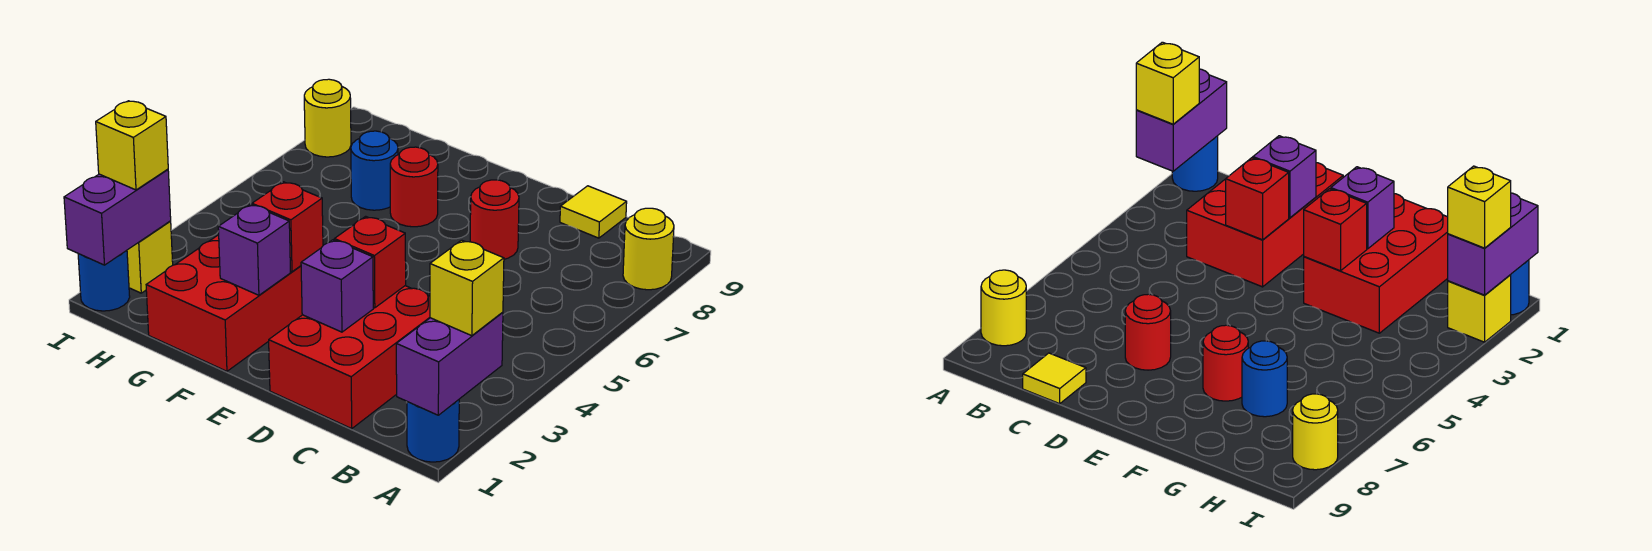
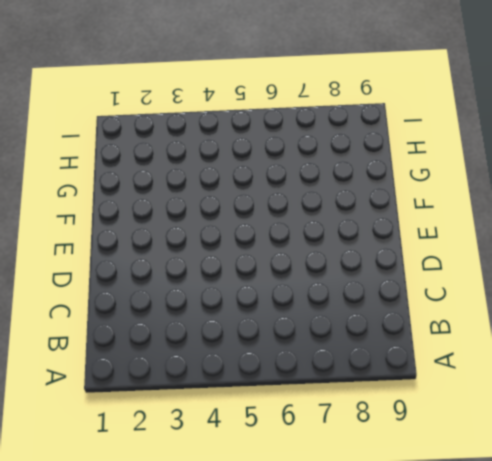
none -> blue round brick A1 level 1
none -> yellow round brick A8 level 1
none -> red brick C1:D3 level 1

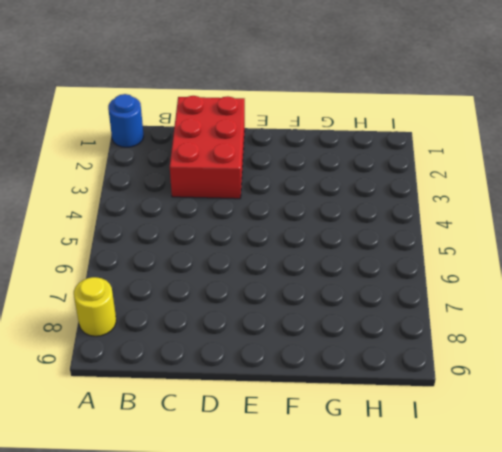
none -> yellow tile C9 level 1
none -> red round brick D7 level 1
none -> red brick F1:G3 level 1

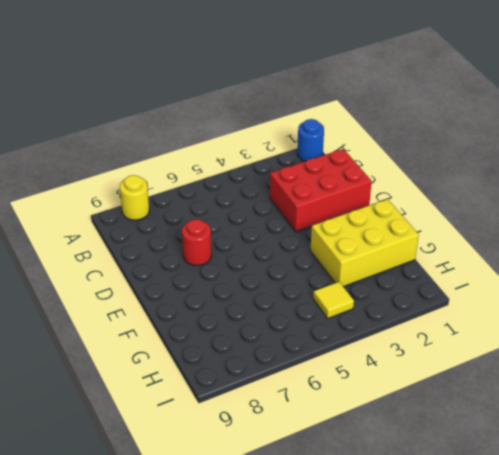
yellow brick F1:G3 level 1 -> red brick F1:G3 level 1
yellow tile H4 level 1 -> yellow tile C9 level 1
none -> red round brick F7 level 1
none -> blue round brick G7 level 1
none -> blue round brick I1 level 1

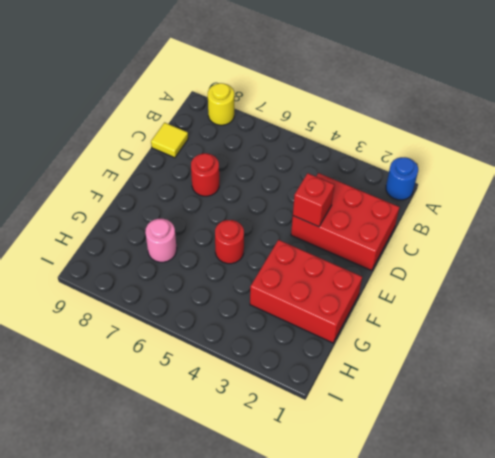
red round brick F5 level 1 -> red round brick F7 level 1
pink round brick G7 level 1 -> blue round brick G7 level 1
none -> blue round brick I1 level 1
none -> yellow brick I2 level 1
none -> yellow round brick I8 level 1

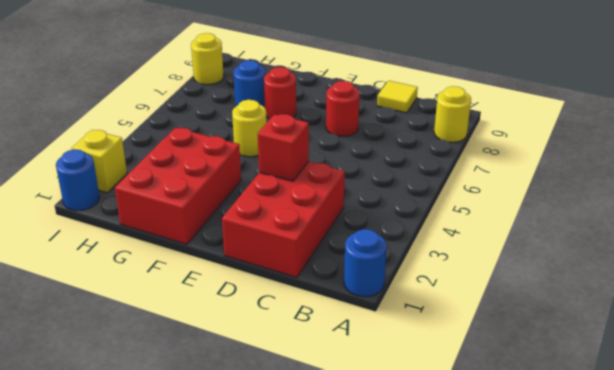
yellow round brick F5 level 1 -> none
none -> purple brick A1:A2 level 2
none -> purple brick D2 level 2
none -> purple brick F2 level 2

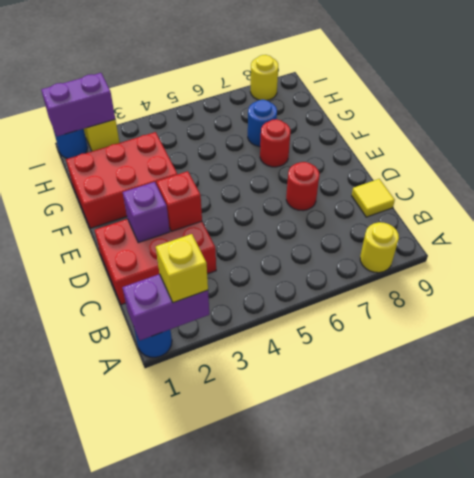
none -> purple brick F2 level 2
none -> red brick F3 level 2
none -> yellow brick I2 level 3

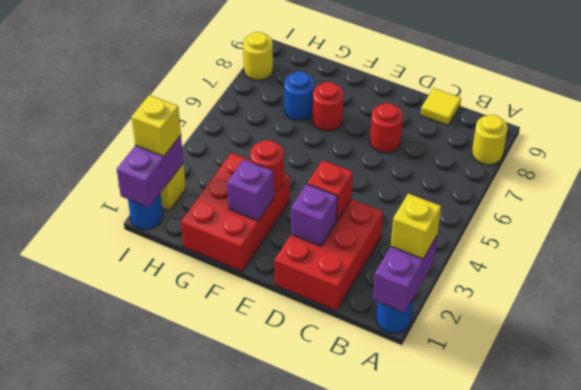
red round brick F3 level 2 -> red brick F3 level 2

